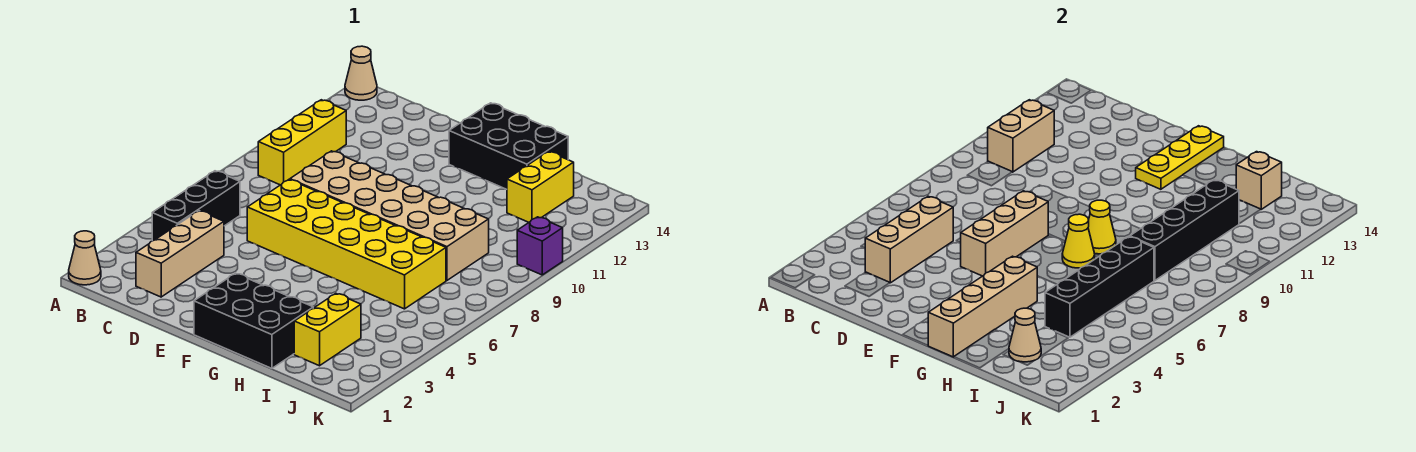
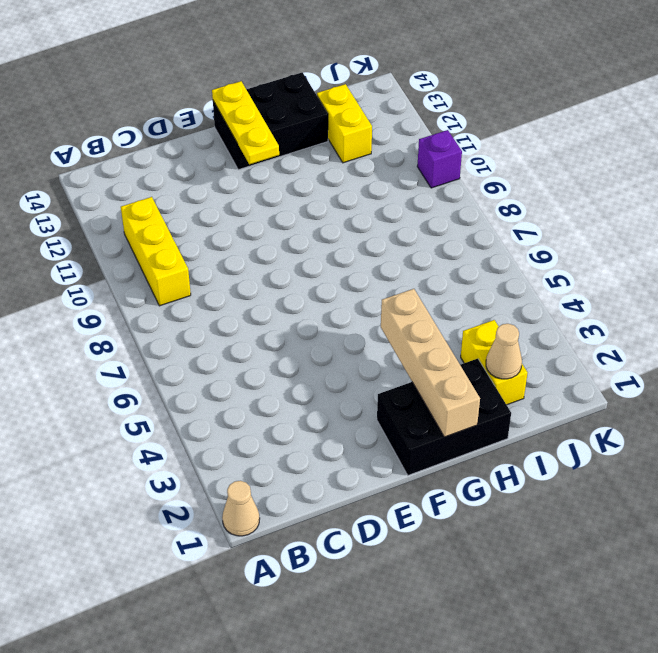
none -> tan cone A14 level 1
none -> black brick B4:B6 level 1
none -> tan brick C2:C4 level 1

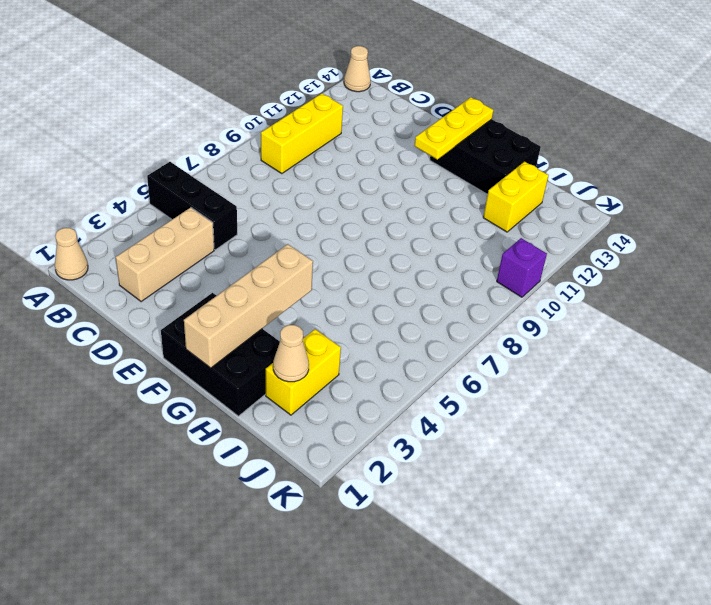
black brick A5:C5 level 1 -> black brick B4:B6 level 1
none -> yellow brick D6:I7 level 1
none -> tan brick D8:I9 level 1
none -> tan brick B10:B11 level 2

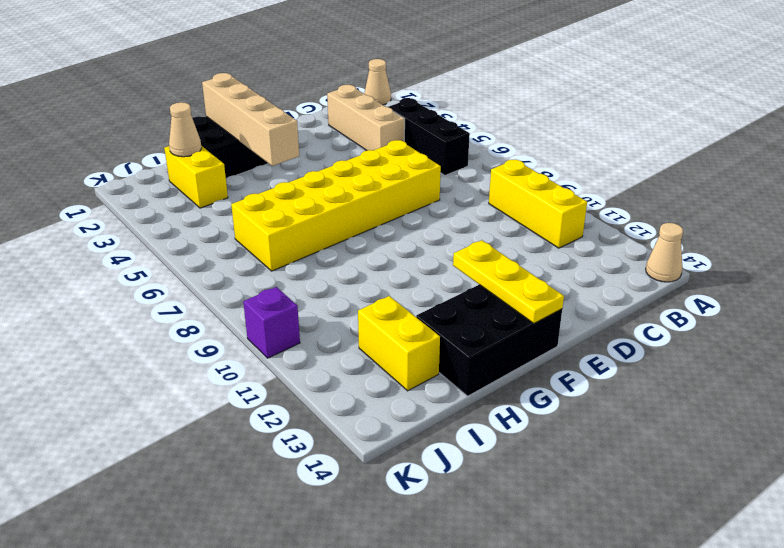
none -> tan brick D8:I9 level 1
none -> tan brick B10:B11 level 2
none -> tan brick C3:C5 level 2

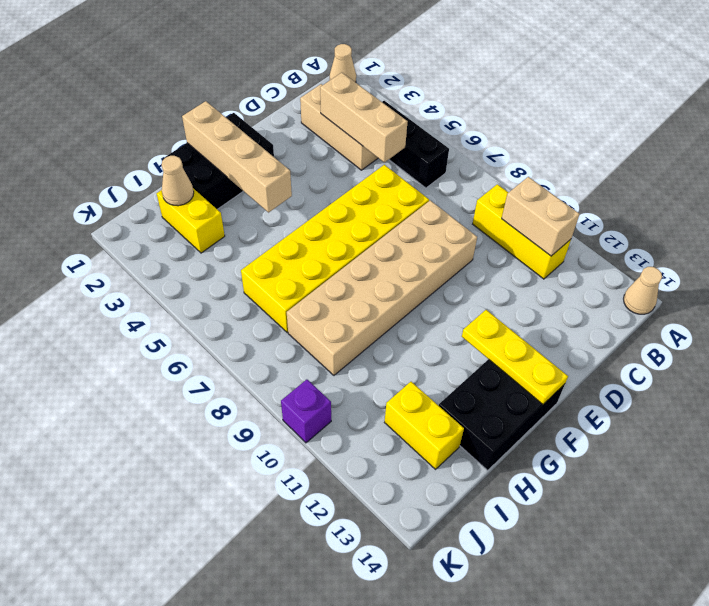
none -> tan brick E5:E7 level 2
none -> yellow cone G7 level 2
none -> yellow cone G8 level 2

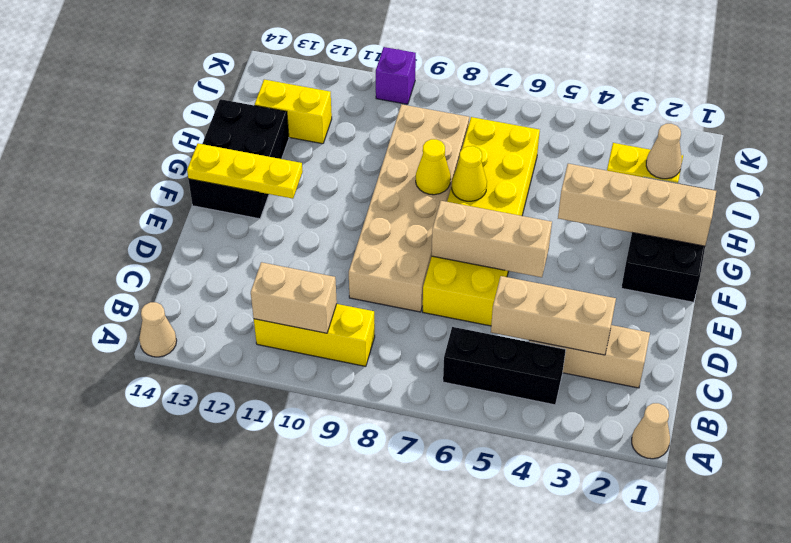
none -> black brick I4:I7 level 2
none -> black brick I8:I11 level 2
none -> tan brick I13 level 2

